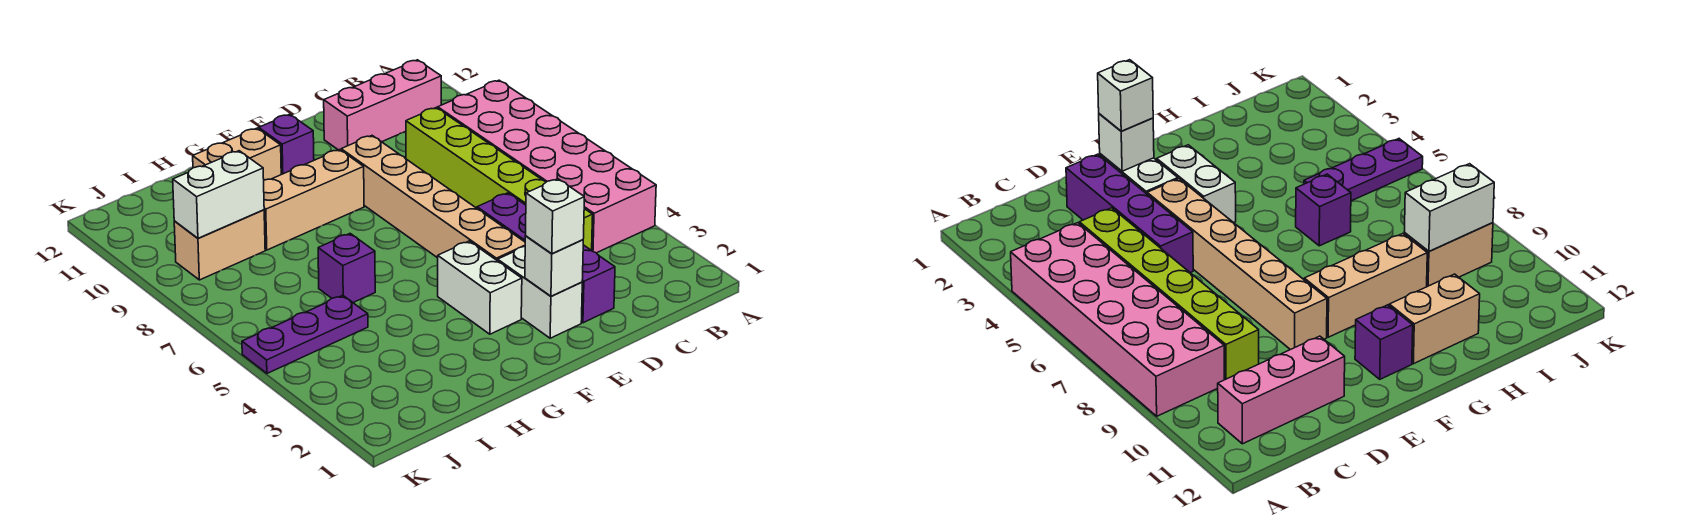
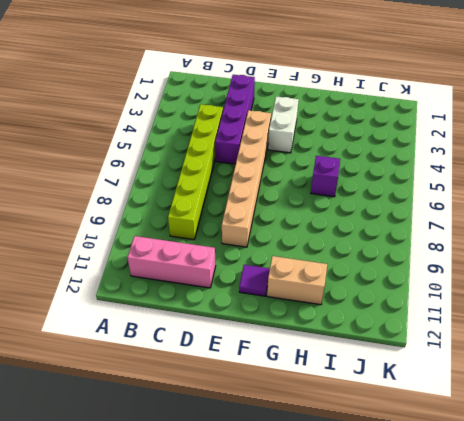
purple tile F11 level 1 -> purple brick F11 level 1
none -> pink brick A4:B9 level 1
none -> white brick E2:E3 level 1
none -> tan brick F9:H9 level 1

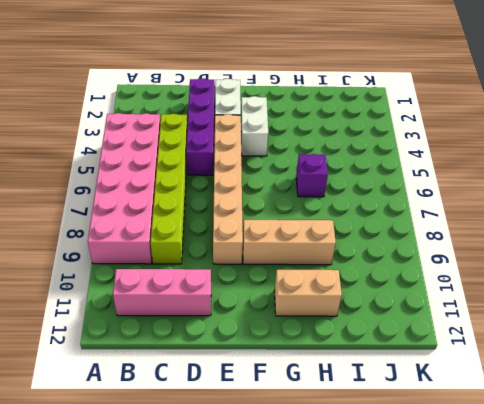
none -> purple brick F11 level 1
none -> purple plate I5:K5 level 1
none -> tan brick I9:J9 level 1

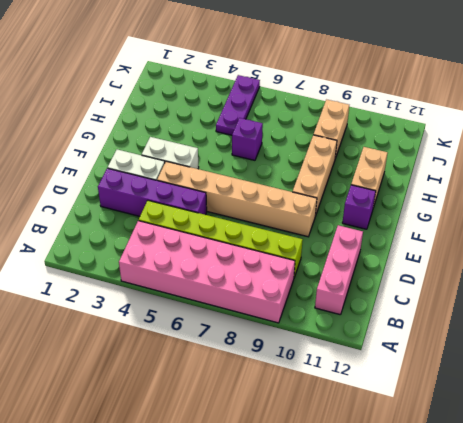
none -> white brick E2 level 2
none -> white brick I9:J9 level 2
none -> white brick E2 level 3

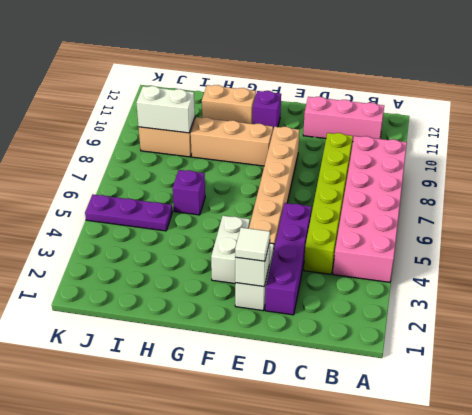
white tile E2 level 3 -> white brick E2 level 3

